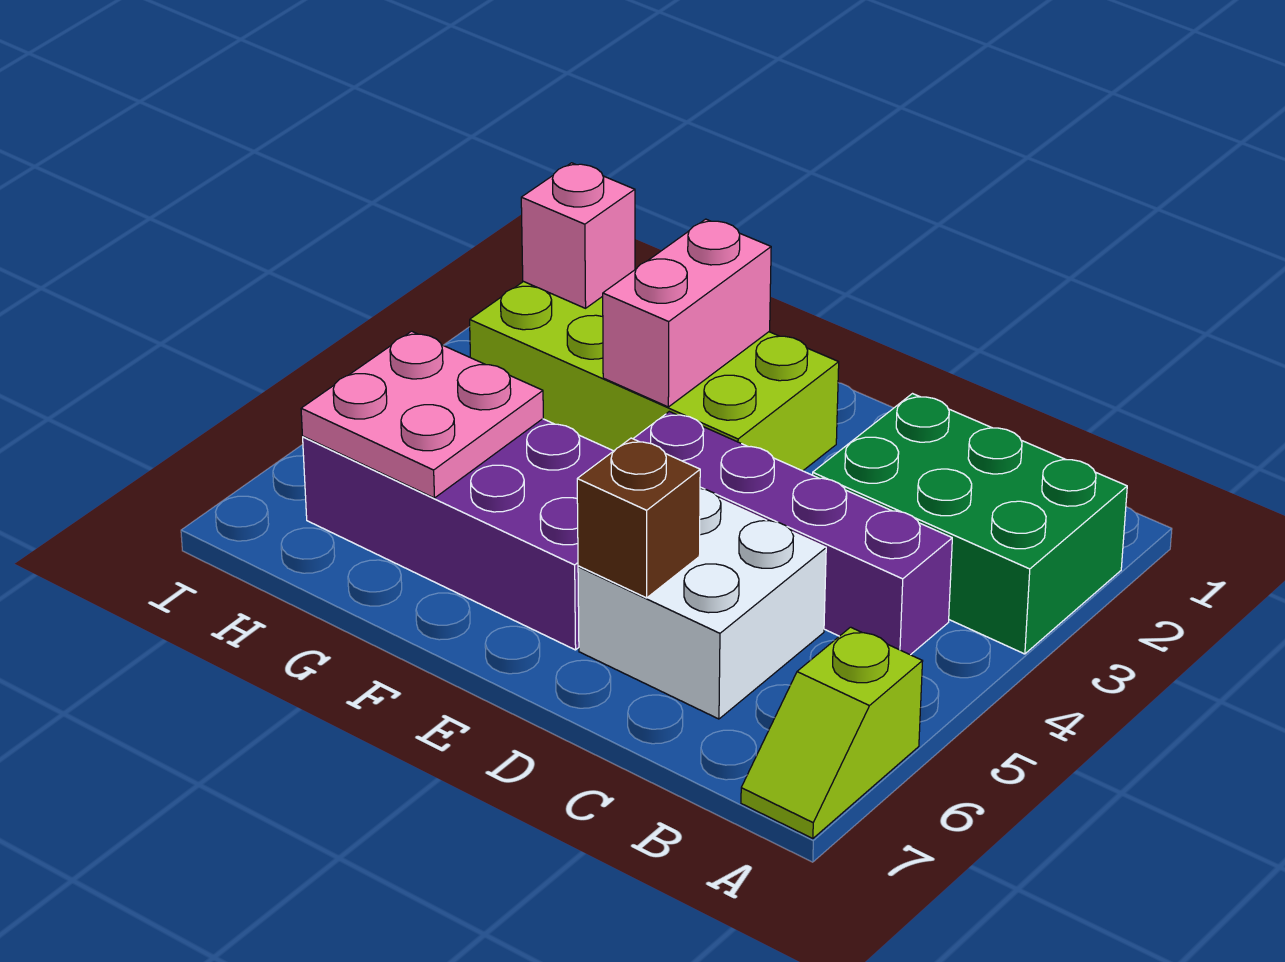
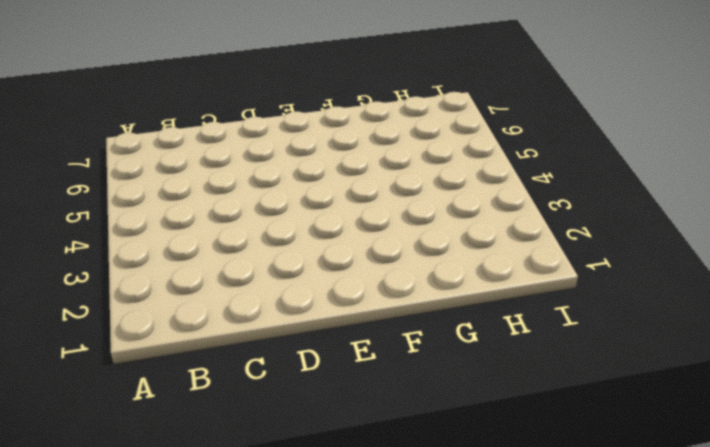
none -> green brick A2:C3 level 1
none -> lime slope A6:A7 level 1 top 6

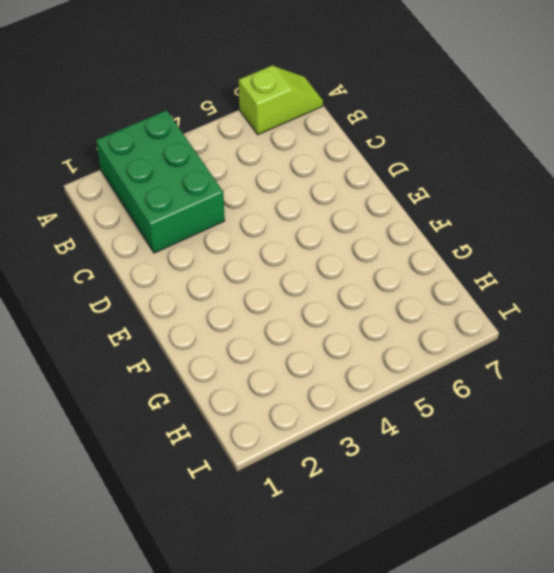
none -> purple brick B4:E4 level 1
none -> white brick C5:D6 level 1

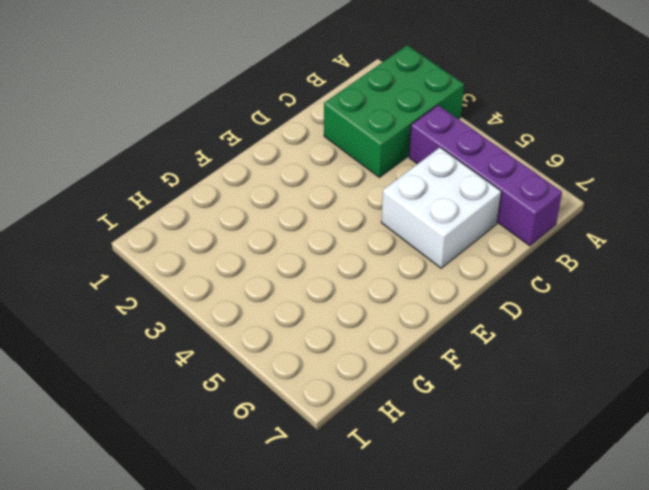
purple brick B4:B7 level 1 -> purple brick B4:E4 level 1
none -> lime slope A6:A7 level 1 top 6
none -> lime brick E2:H3 level 1

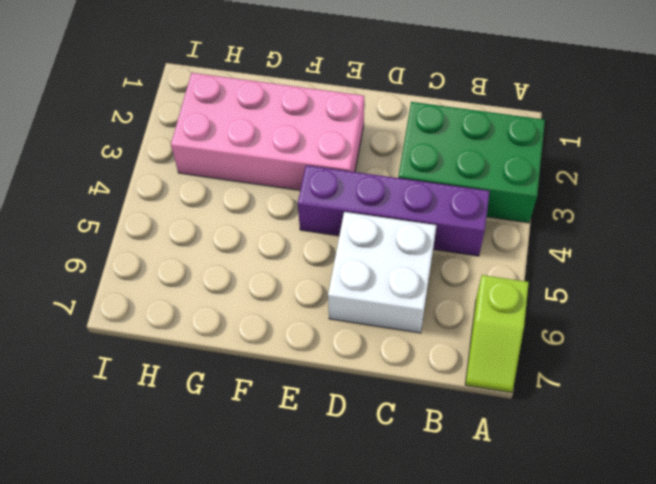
pink brick E2:H3 level 1 -> lime brick E2:H3 level 1
none -> purple brick E5:H6 level 1
none -> brown brick D6 level 2

